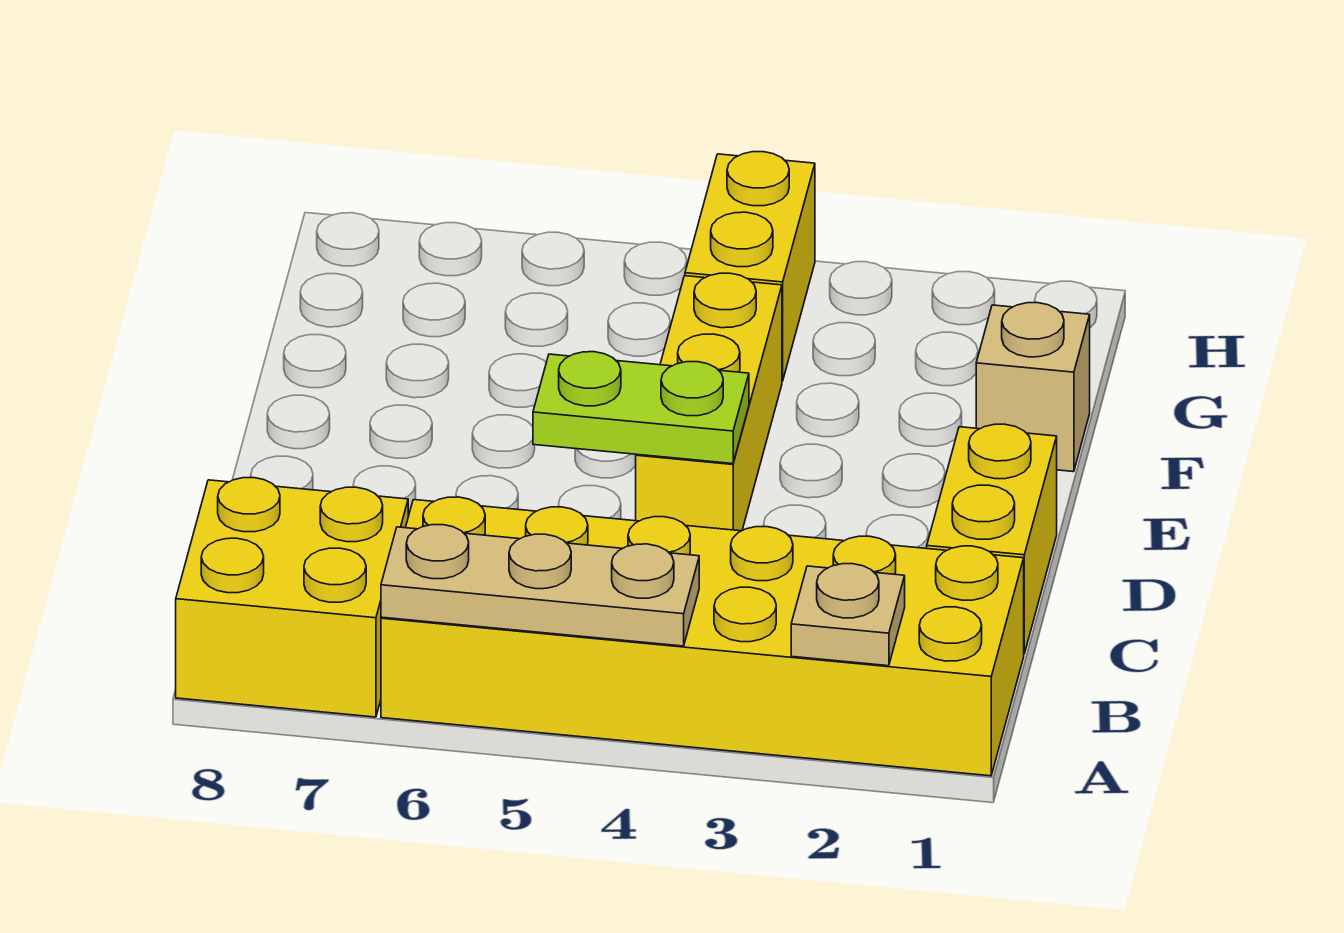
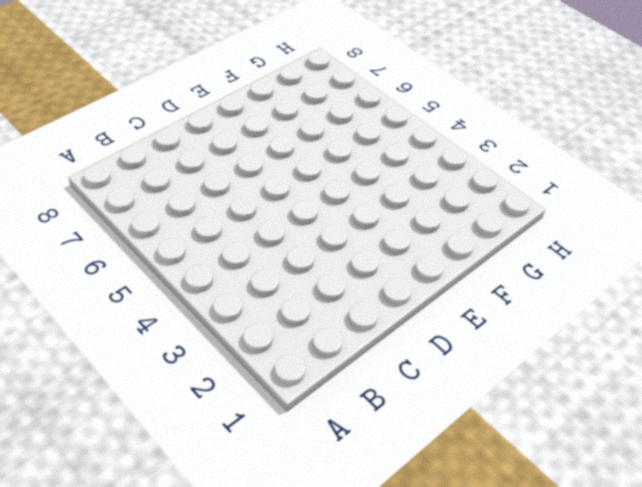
none -> yellow brick A1:B6 level 1
none -> yellow brick A7:B8 level 1

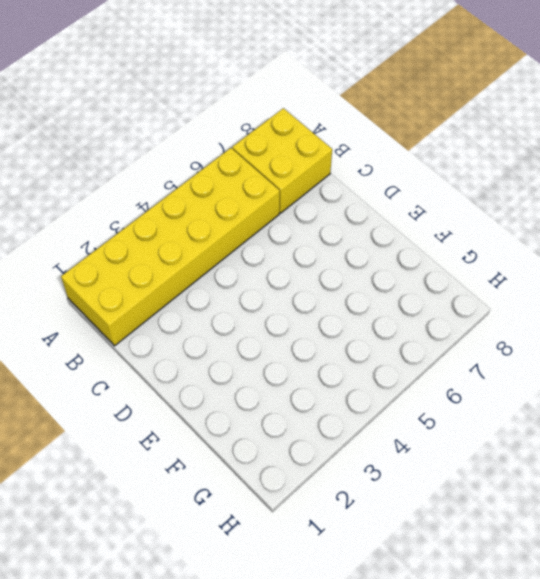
none -> yellow brick C1:D1 level 1
none -> yellow brick D4:F4 level 1

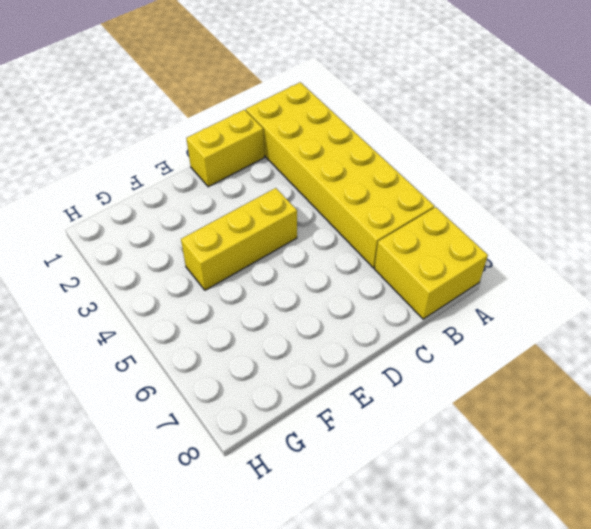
none -> tan brick F1 level 1
none -> yellow brick G4:H4 level 1

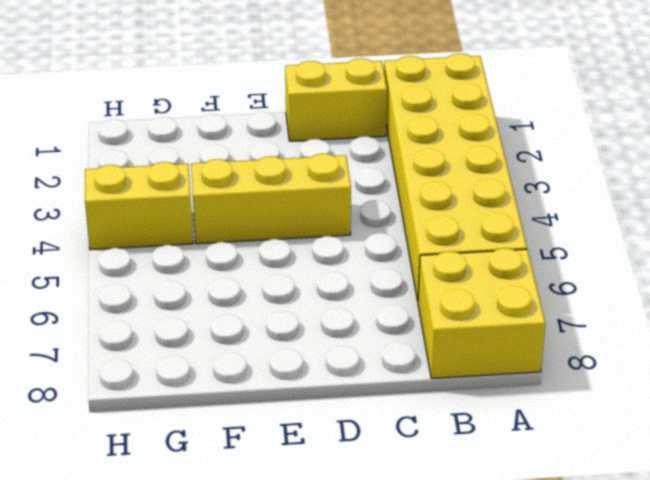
none -> tan brick F1 level 1
none -> tan plate A2 level 2

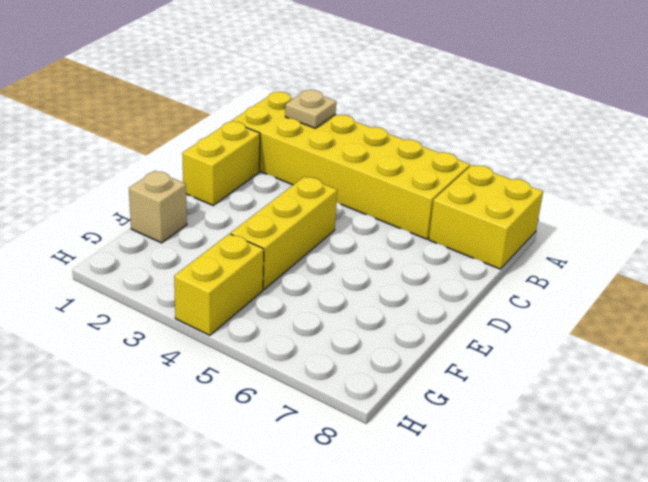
none -> tan plate A4:A6 level 2
none -> lime plate D4:D5 level 2

